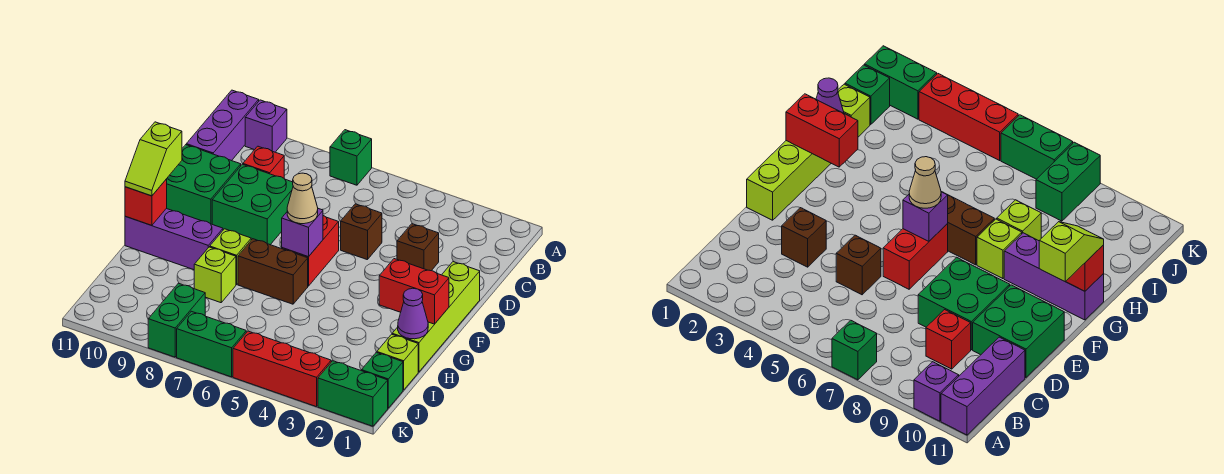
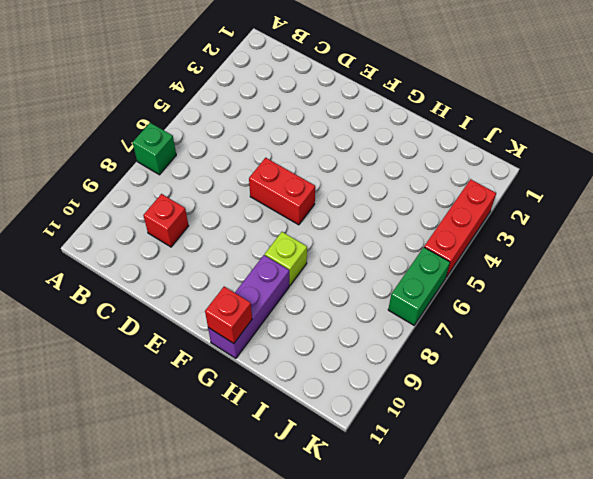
none -> purple brick A10 level 1
none -> purple brick A11:C11 level 1
none -> brown brick D3 level 1

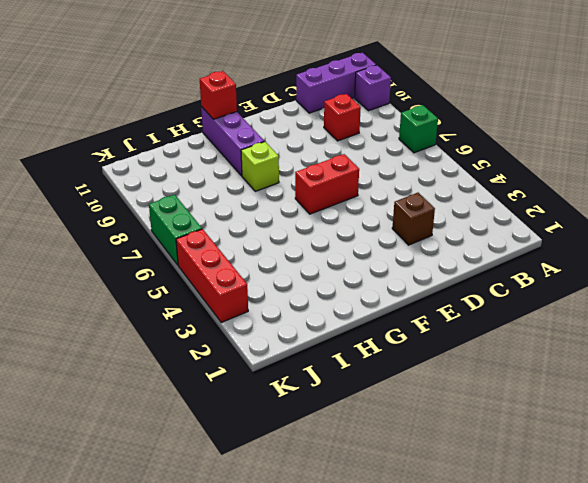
none -> brown brick D5 level 1
none -> green brick D8:E9 level 1
none -> green brick D10:E11 level 1

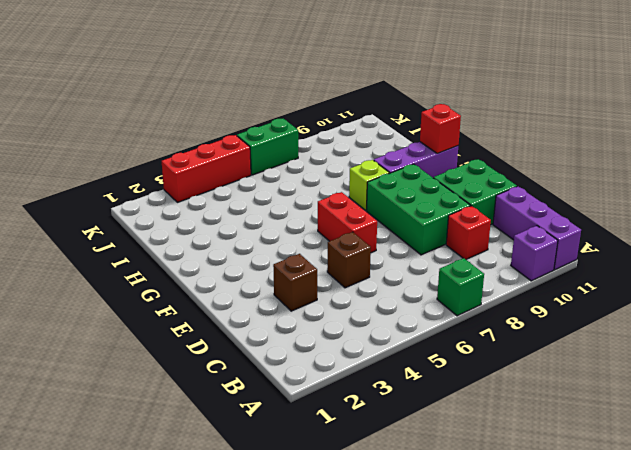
green brick D8:F9 level 1 -> green brick D8:E9 level 1
none -> lime brick E1:H1 level 1
none -> brown brick G6:G7 level 1
none -> lime brick H8 level 1

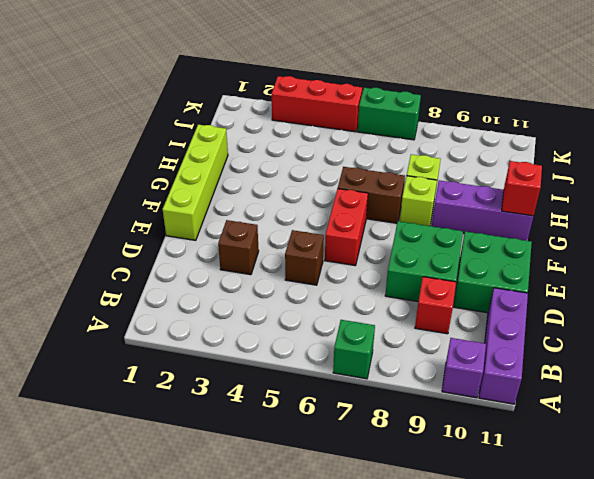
none -> lime brick I1 level 1
none -> green brick J1 level 1
none -> green brick J8:K8 level 1

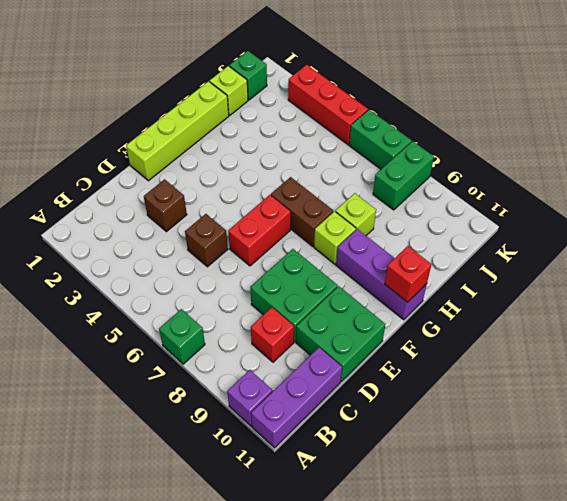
none -> green brick K1:K2 level 1
none -> purple brick F6 level 2
none -> red brick G1:G2 level 2

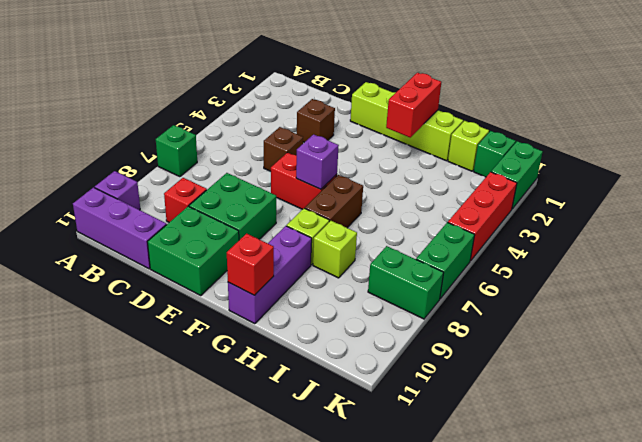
none -> purple cone H1 level 2
none -> tan cone F6 level 3
none -> lime slope F11:G11 level 3 top F

